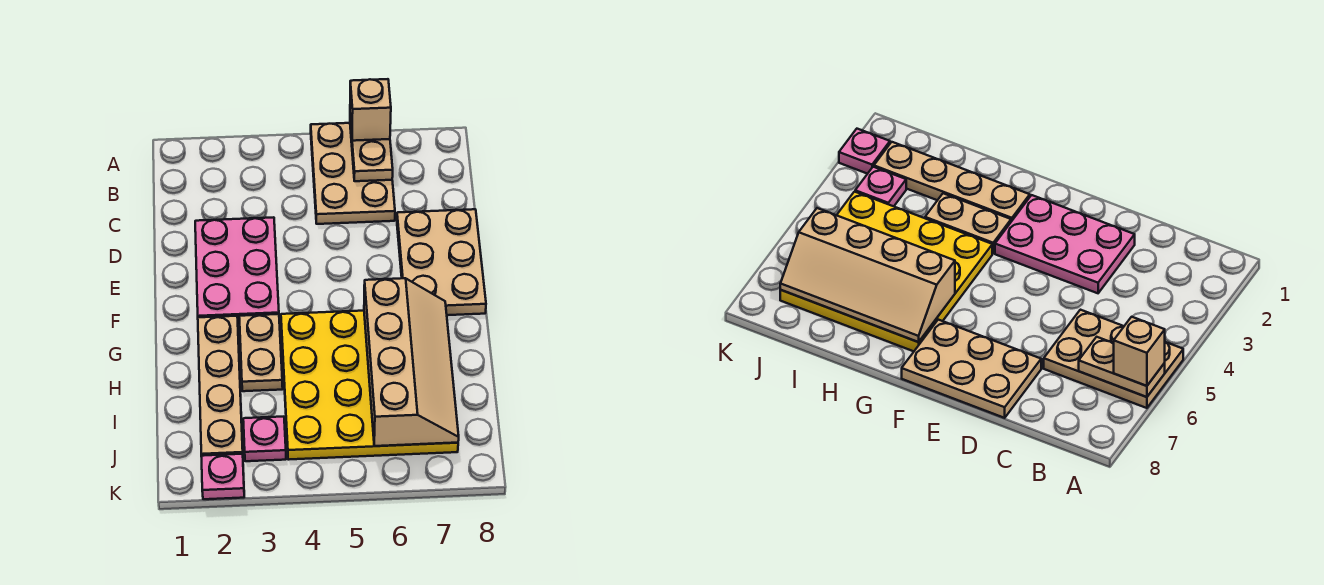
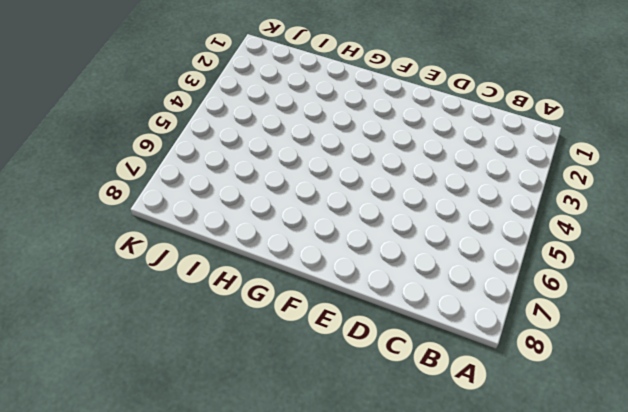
none -> tan plate A5:C6 level 1
none -> pink plate D2:F3 level 1

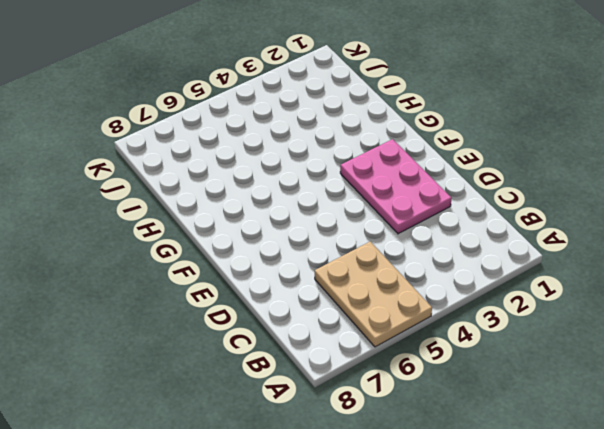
none -> tan plate D7:F8 level 1
none -> tan plate G2:J2 level 1

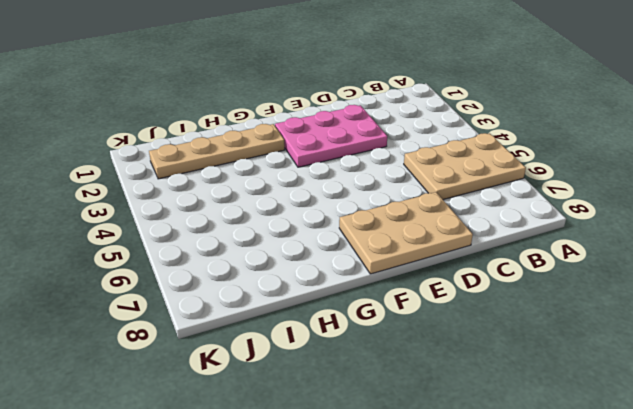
none -> tan plate G3:H3 level 1
none -> yellow plate G4:J7 level 1

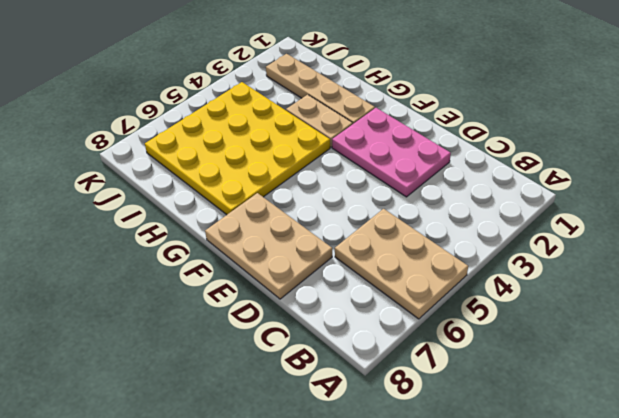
none -> pink plate J3 level 1
none -> pink plate K2 level 1

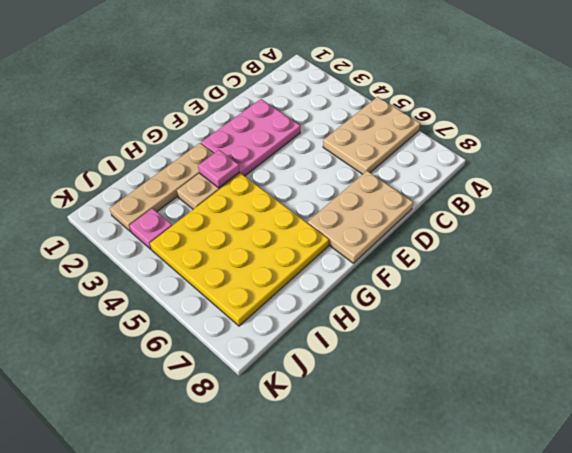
pink plate G3 level 2 -> pink plate K2 level 1
none -> tan plate A6:B6 level 2
none -> tan slope G6:J7 level 2 top 6

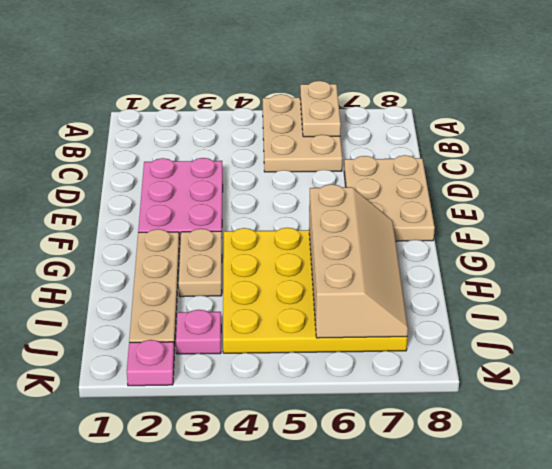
none -> tan brick A6 level 3

